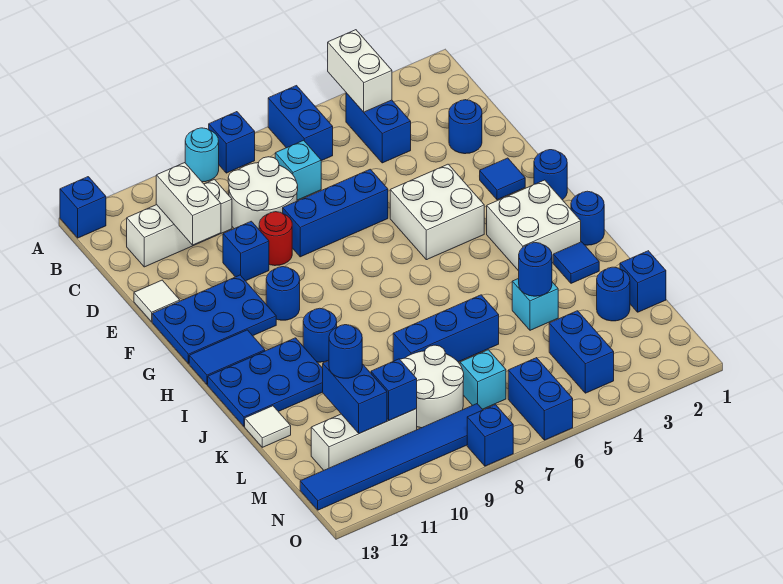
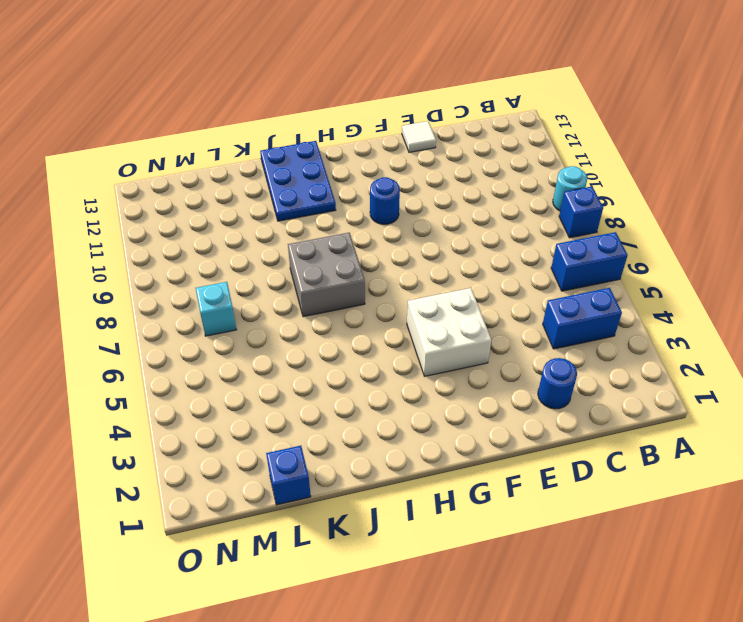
grey brick I7:J8 level 1 -> none
none -> blue brick A13 level 1
none -> cyan brick C7 level 1
none -> white round brick C8:D9 level 1
none -> white brick C10:C12 level 1

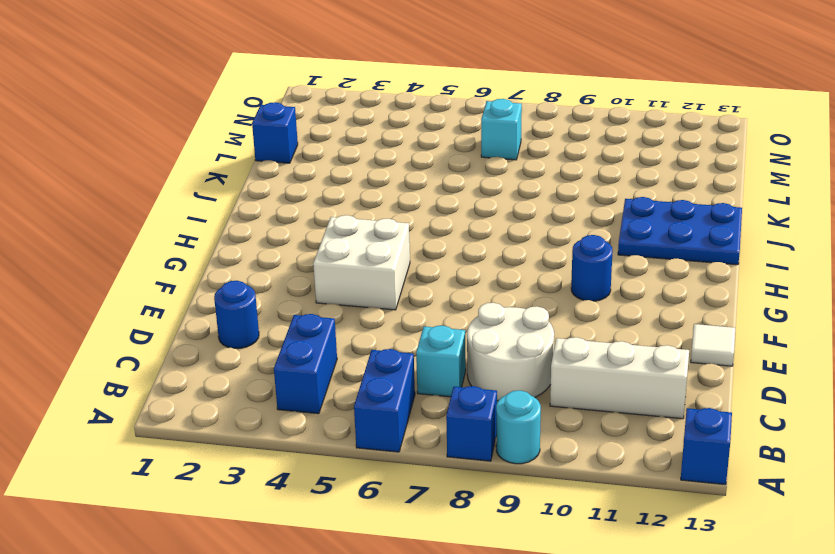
none -> blue brick E6:E8 level 1
none -> red round brick E9 level 1
none -> blue brick E10 level 1
none -> blue tile F2 level 1

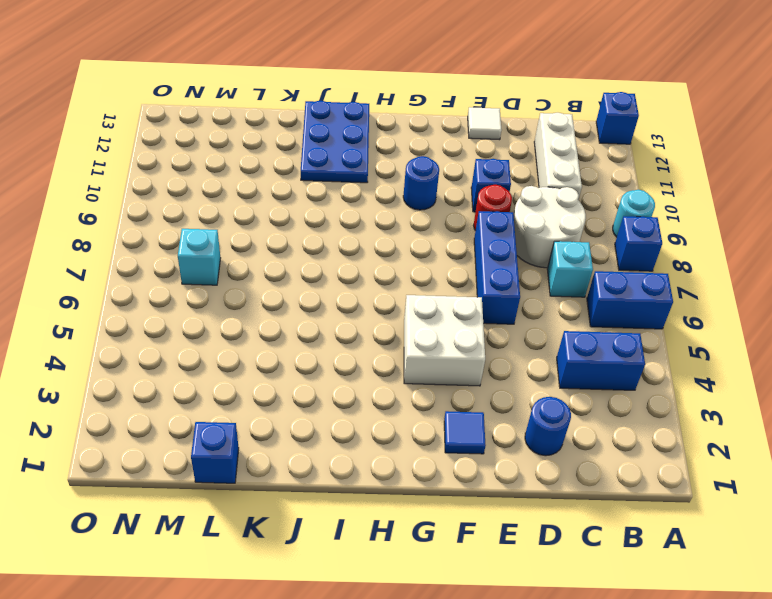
none -> blue plate F11:G13 level 1
none -> blue round brick G1 level 1
none -> white brick H2:I3 level 1
none -> blue tile H12:H13 level 1

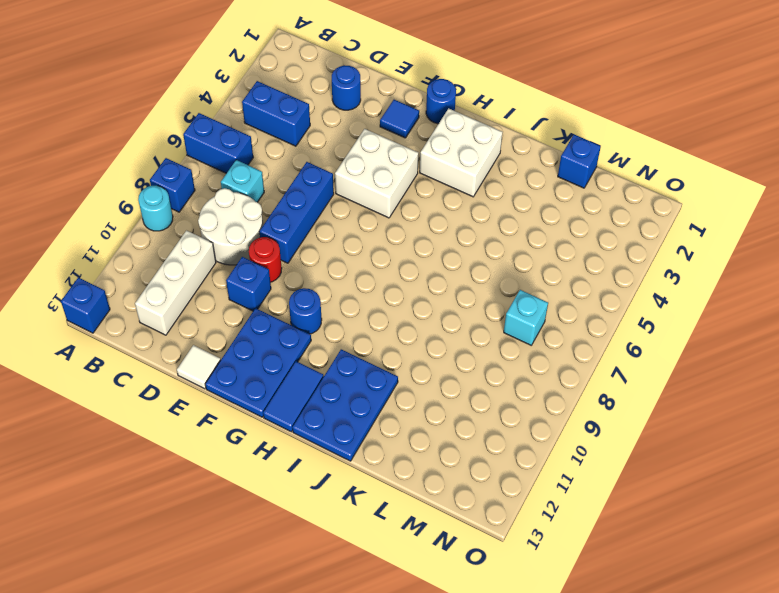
none -> blue round brick I1 level 1
none -> blue round brick I10 level 1
none -> blue tile J2 level 1
none -> cyan brick K4 level 1

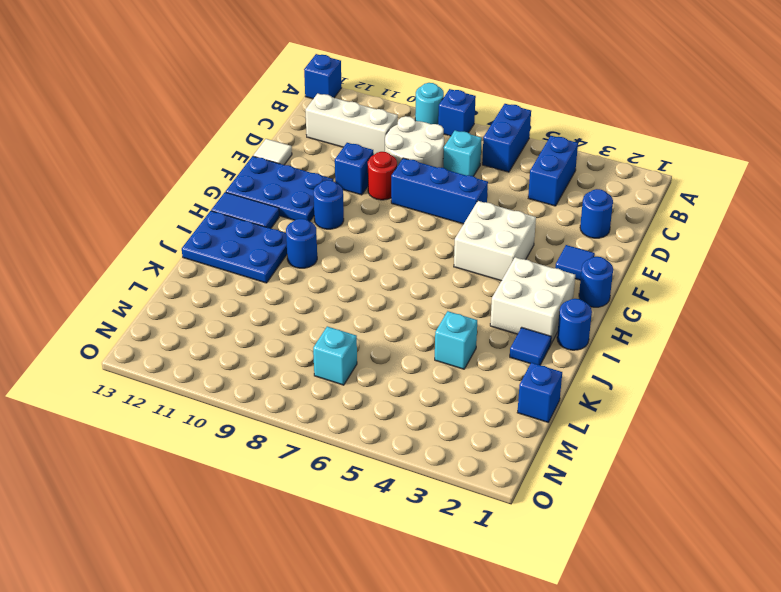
none -> blue brick K6:K8 level 1
none -> white tile K13 level 1
none -> blue round brick L2 level 1
none -> white round brick L8:M9 level 1

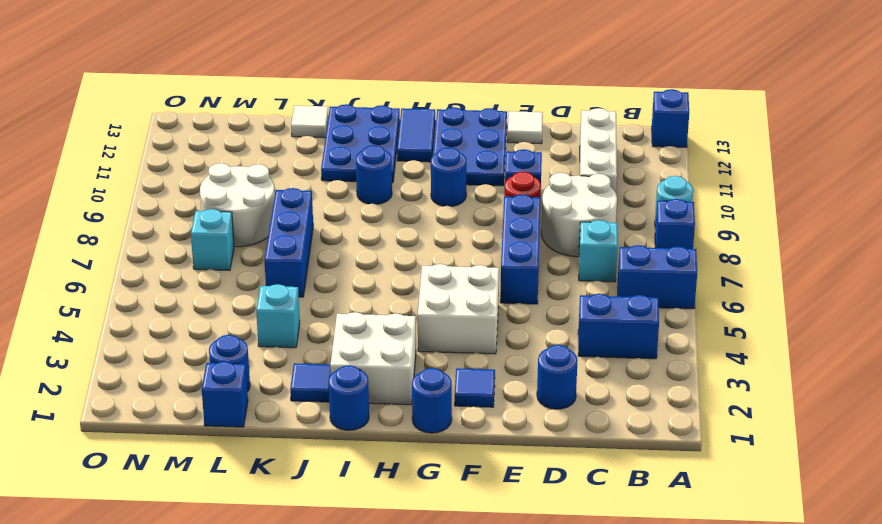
none -> blue brick M4:N4 level 1
none -> white brick M10:M12 level 1
none -> blue brick N6:O6 level 1
none -> blue tile N8:N13 level 1

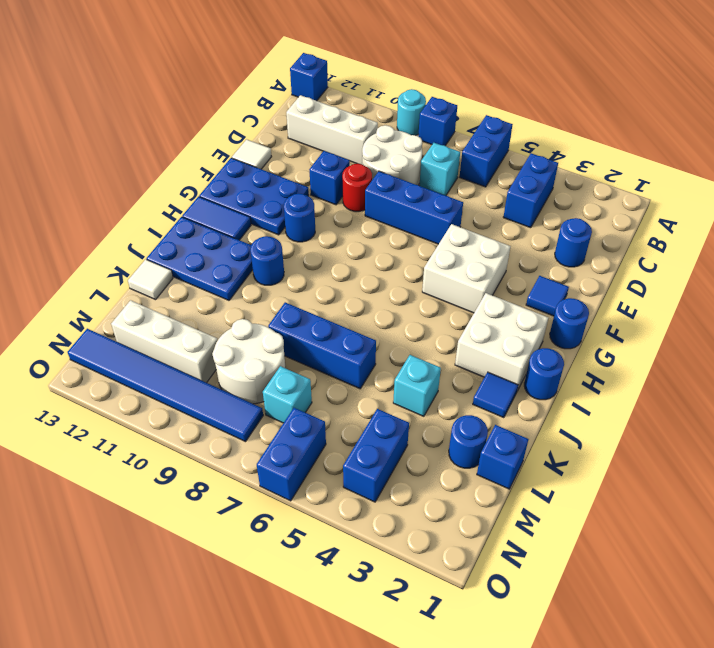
none -> blue brick O8 level 1
none -> white brick A4:B4 level 2
none -> white brick C11:D11 level 2
none -> blue round brick K4 level 2

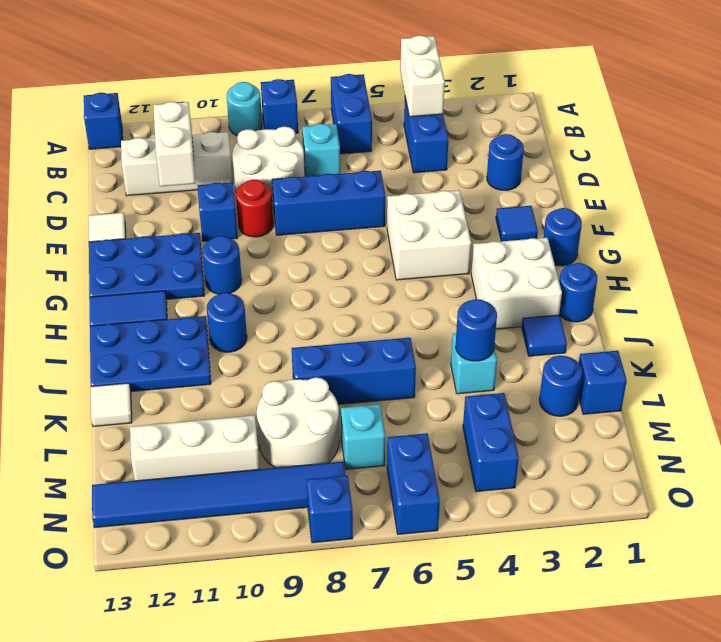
none -> blue brick L11:M11 level 2
none -> blue brick M10 level 2
none -> blue round brick L11 level 3

